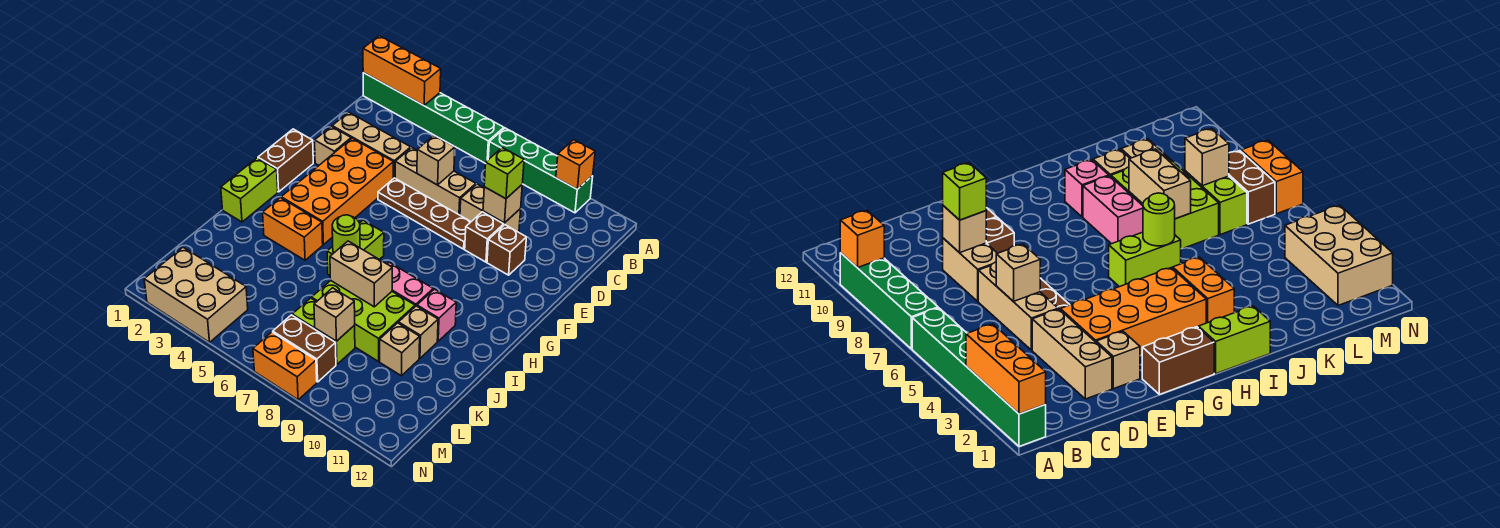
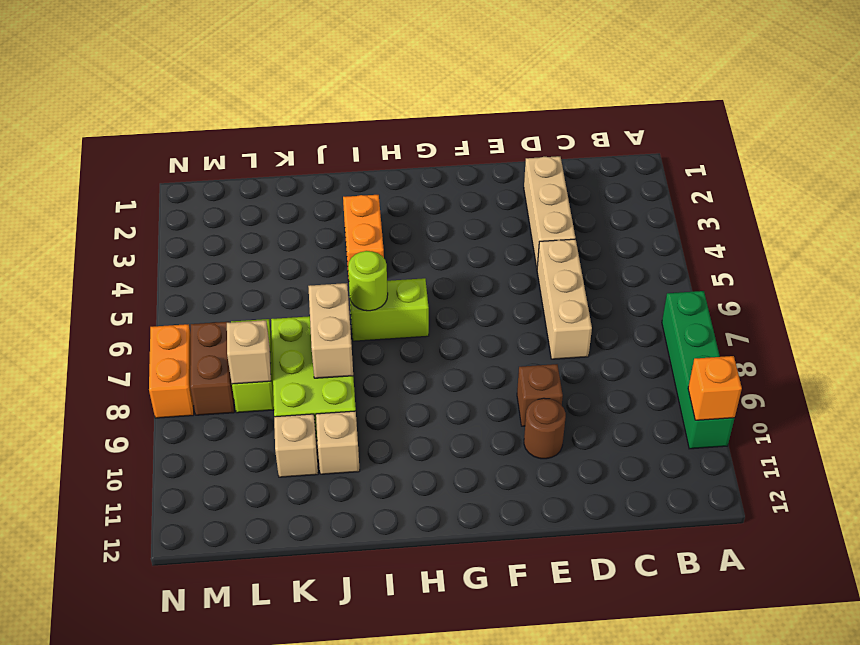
brown round brick E10 level 1 -> brown brick E10 level 1
none -> green brick A1:A6 level 1
none -> tan brick D8:D9 level 1
none -> tan brick E2 level 1
none -> orange brick E3:H4 level 1

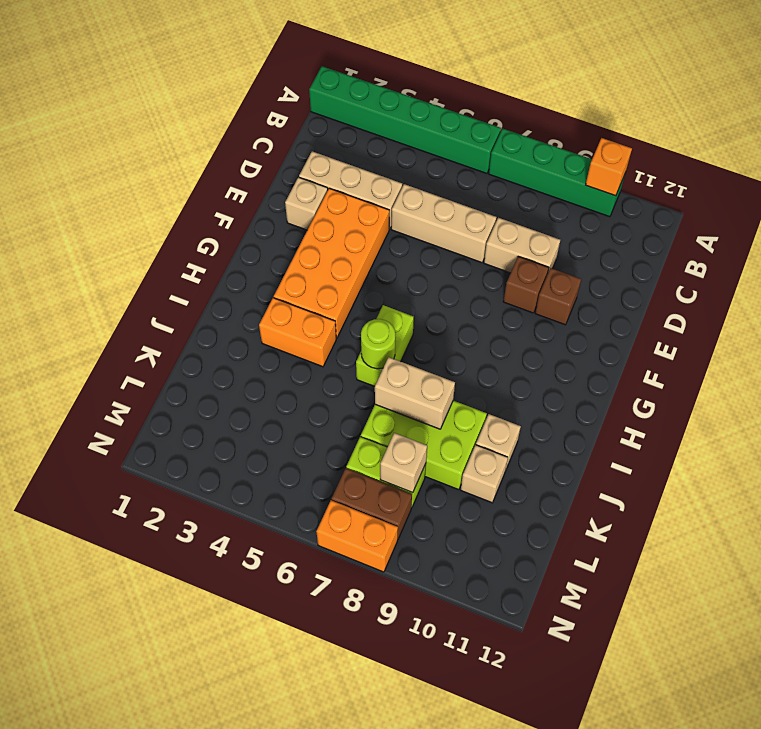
none -> brown plate E5:E8 level 1
none -> brown brick F1:G1 level 1
none -> lime brick H1:I1 level 1
none -> pink brick I8:I9 level 1

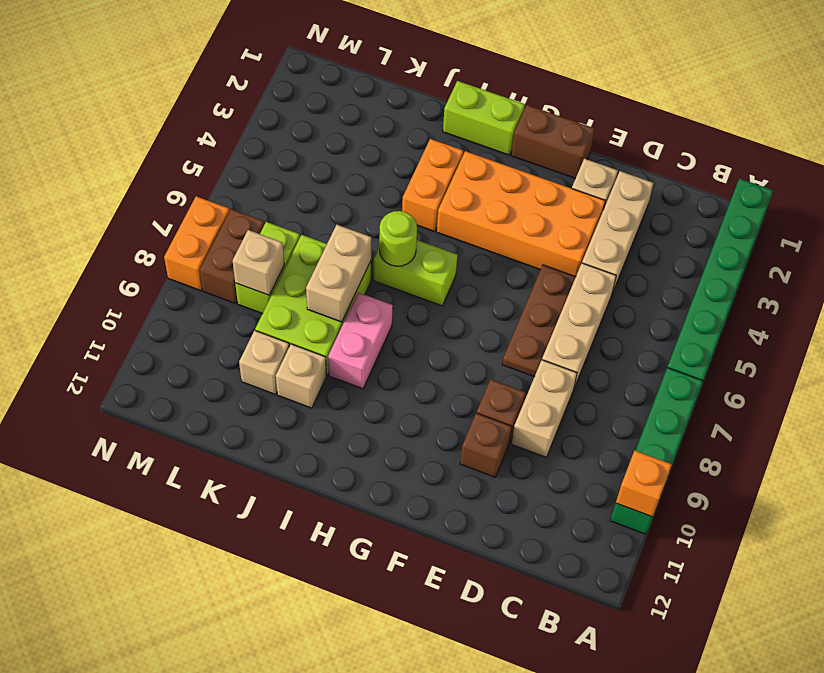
brown plate E5:E7 level 1 -> brown plate E5:E8 level 1
none -> pink brick I10 level 1
none -> tan brick M2:N4 level 1
none -> orange brick A1:A3 level 2
none -> tan brick D6 level 2

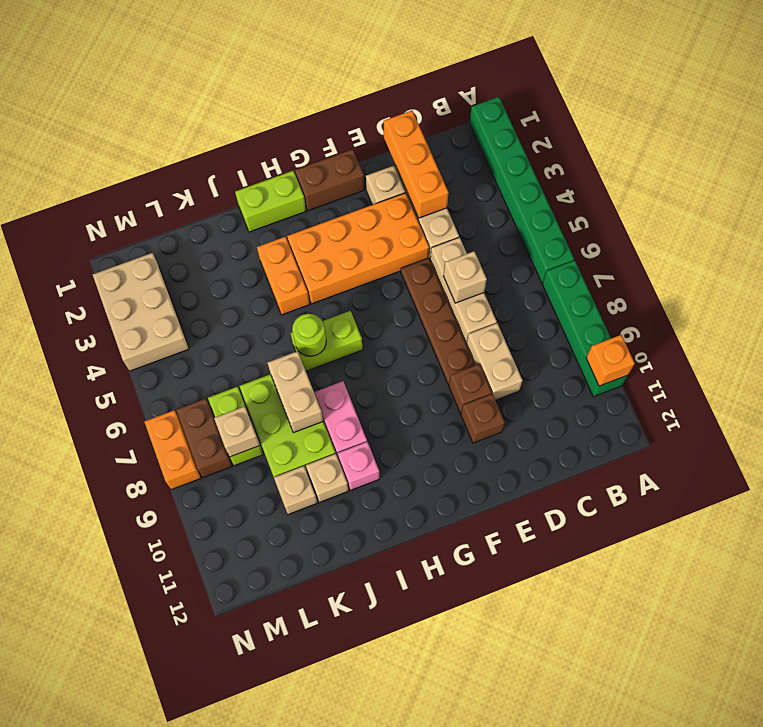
orange brick D1:D3 level 2 -> orange brick A1:A3 level 2
none -> tan brick D9 level 2
none -> lime brick D9 level 3

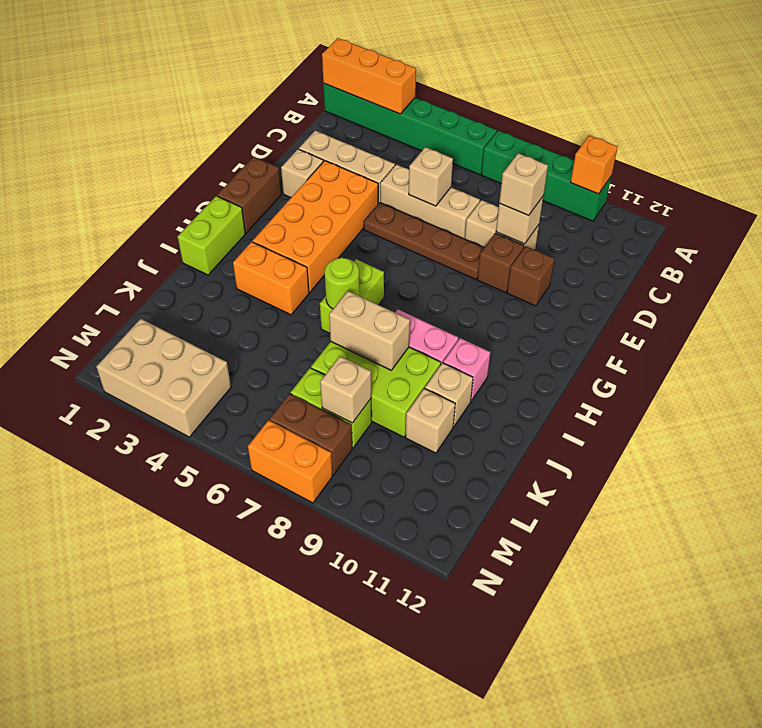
tan brick D9 level 3 -> lime brick D9 level 3

